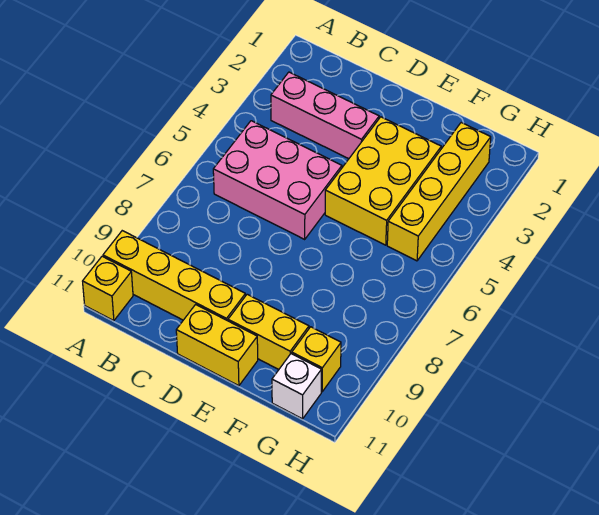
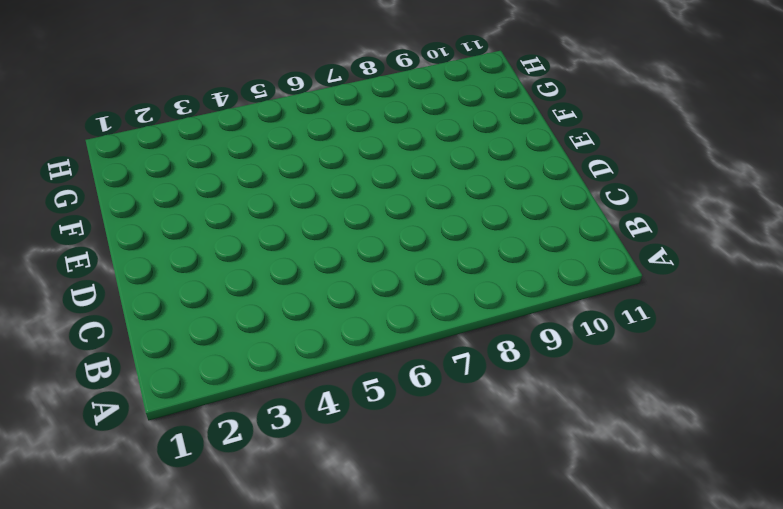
none -> yellow brick A10:D10 level 1
none -> yellow brick A11 level 1

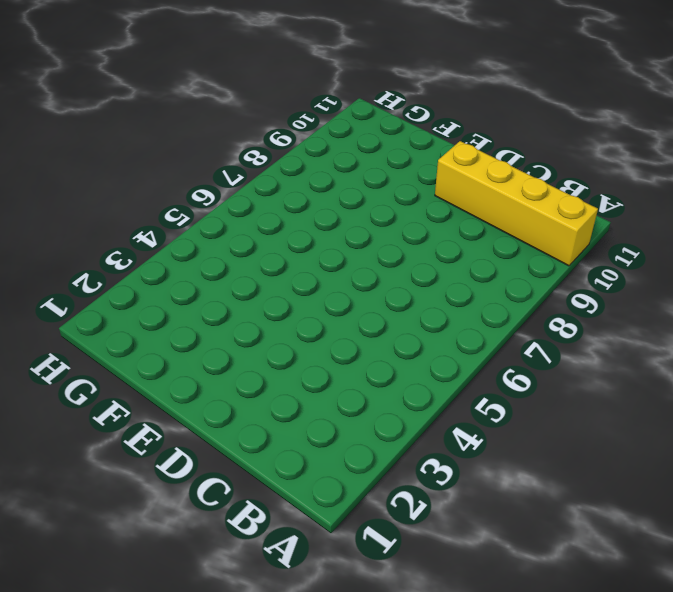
none -> yellow brick A11 level 1
none -> pink brick B3:D3 level 1

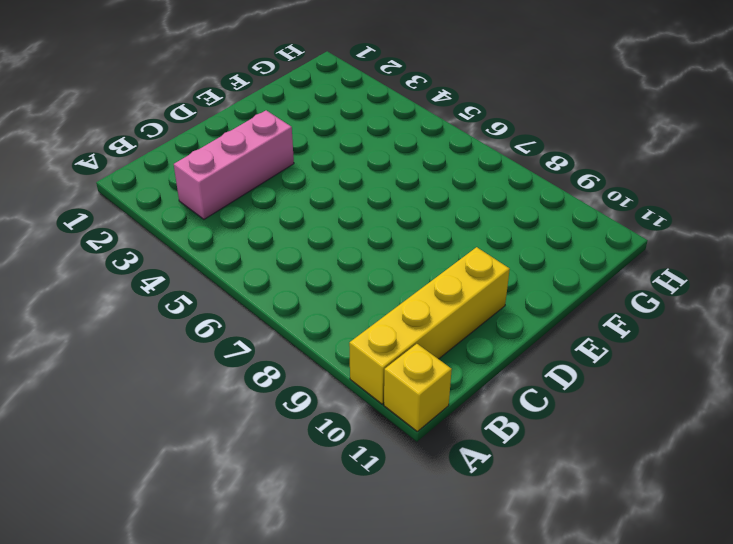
none -> pink brick B5:D6 level 1
none -> yellow brick D11:E11 level 1

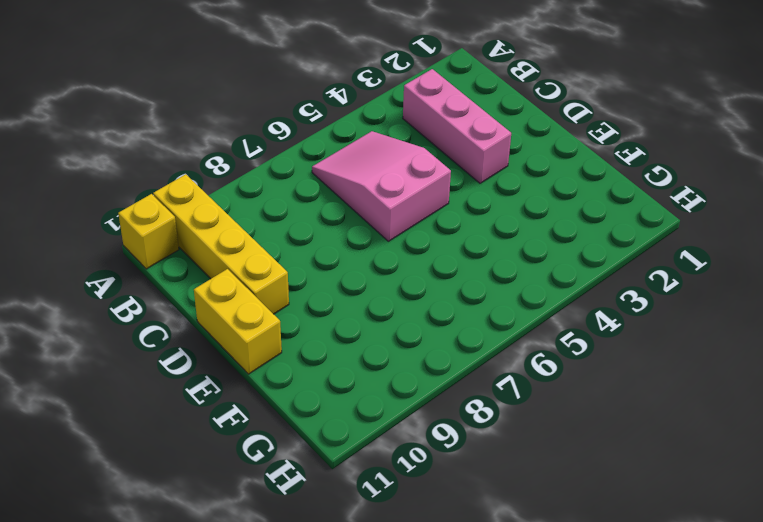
pink slope B5:D6 level 1 top D -> pink brick B5:D6 level 1
none -> yellow brick E3:F5 level 1
none -> yellow brick E10:F10 level 1

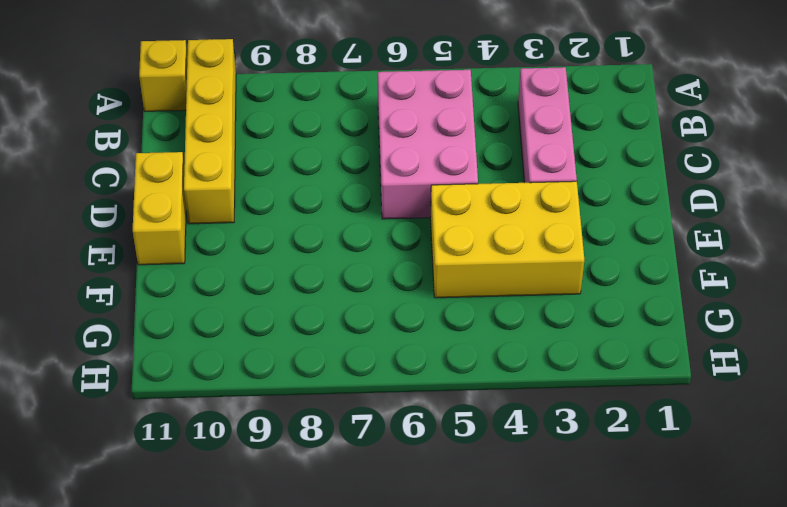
none -> yellow brick E10:F10 level 1
none -> yellow brick G2:G5 level 1

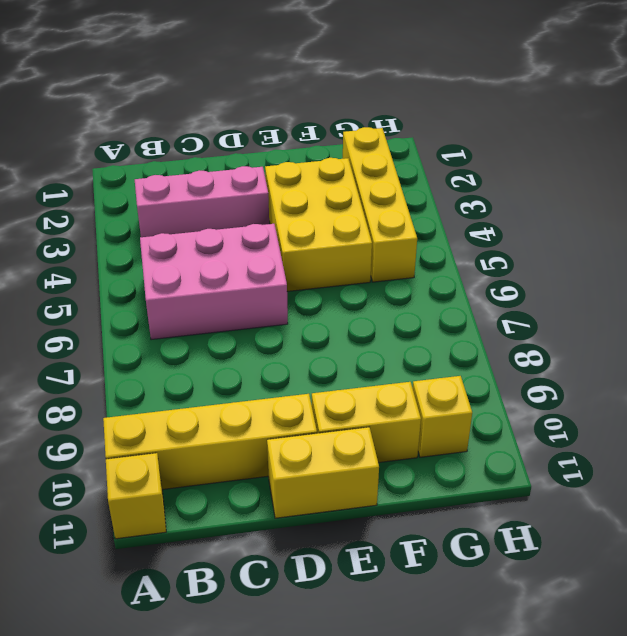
none -> white brick G11 level 1

